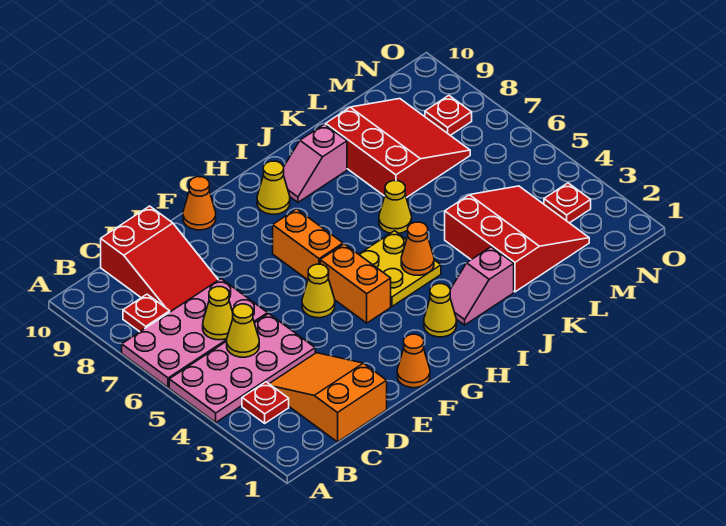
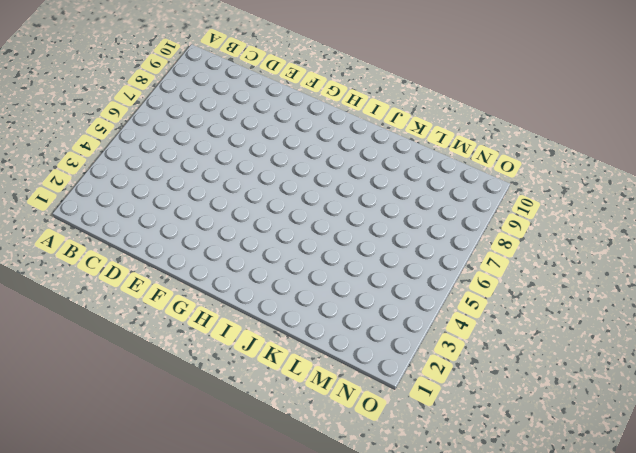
none -> pink plate A4:D5 level 1
none -> pink plate A6:D7 level 1
none -> red plate B3 level 1

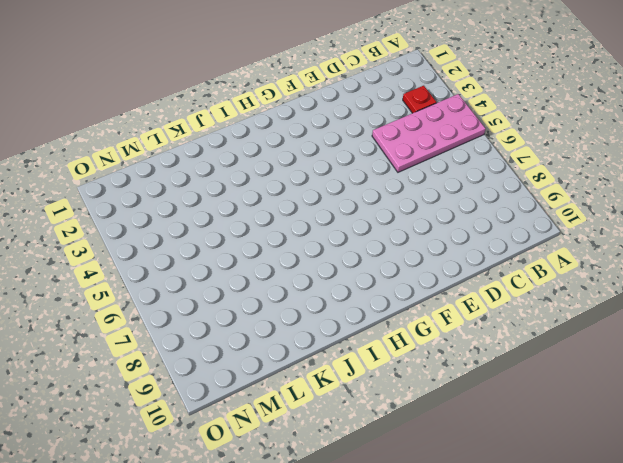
none -> pink plate A6:D7 level 1
none -> red plate B8 level 1
none -> orange slope C1:D3 level 1 top 1

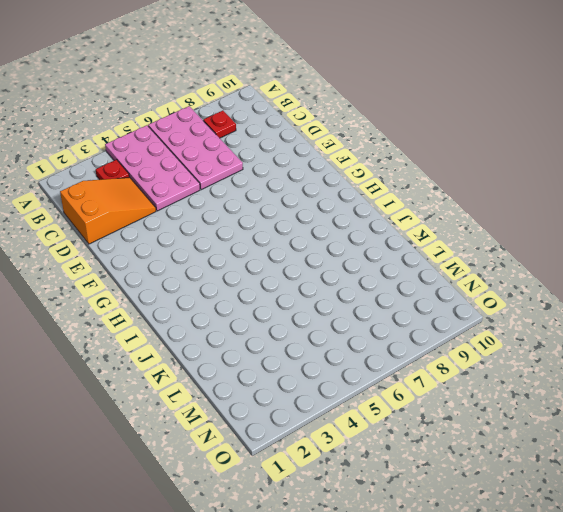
none -> red slope C8:D10 level 1 top 10
none -> orange cone F1 level 1
none -> yellow cone F5 level 1

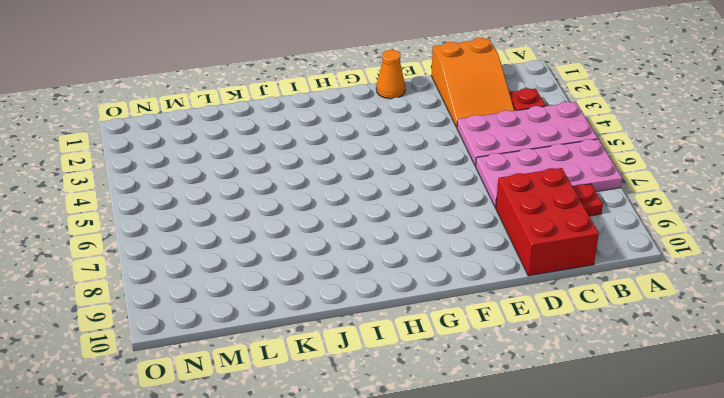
red brick C8:D10 level 1 -> red slope C8:D10 level 1 top 10
none -> yellow cone F5 level 1
none -> orange cone F10 level 1
none -> orange brick G4:G5 level 1

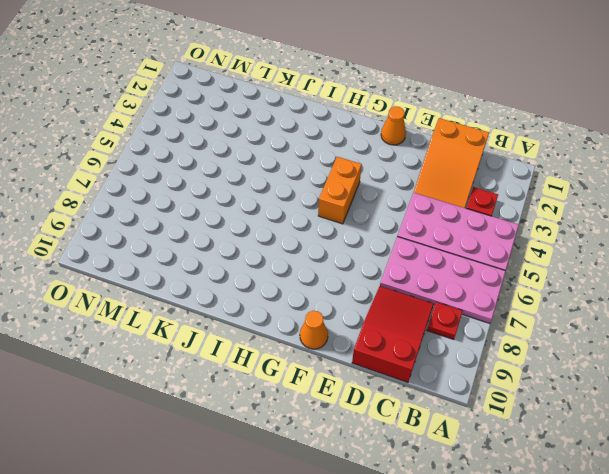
none -> yellow cone F5 level 1
none -> orange brick G6:G7 level 1
none -> yellow cone H2 level 1

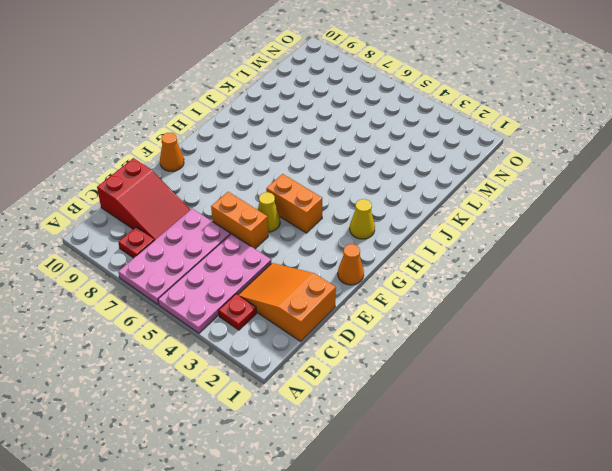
orange brick E5:E6 level 1 -> orange brick G6:G7 level 1
none -> yellow plate H4:I5 level 1
none -> yellow cone H9 level 1
none -> pink slope I2:J2 level 1 top J

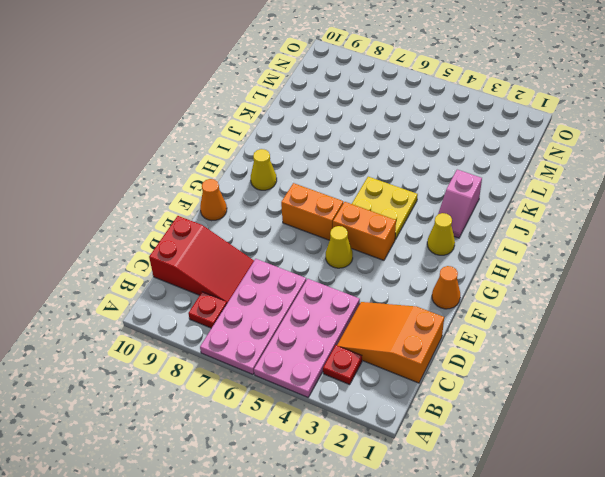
none -> pink slope I9:J9 level 1 top J
none -> yellow cone J6 level 1
none -> red slope K2:M4 level 1 top K

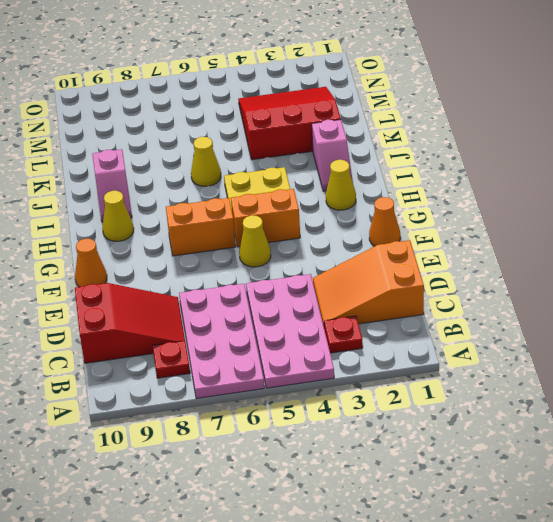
none -> red slope K7:M9 level 1 top K
none -> red plate N3 level 1
none -> red plate N8 level 1

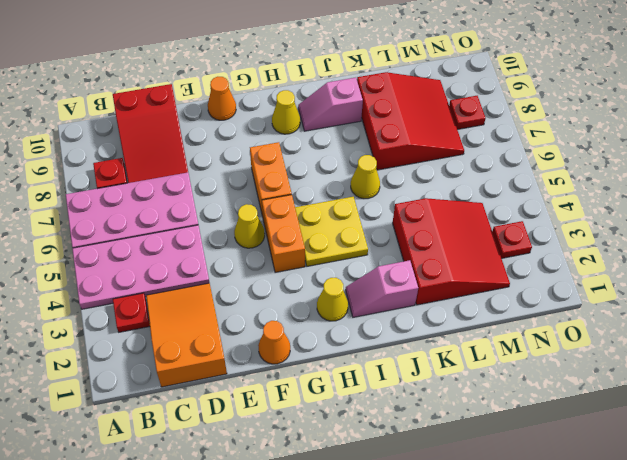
none -> yellow cone C5 level 2
none -> yellow cone C6 level 2
none -> orange cone I4 level 2

